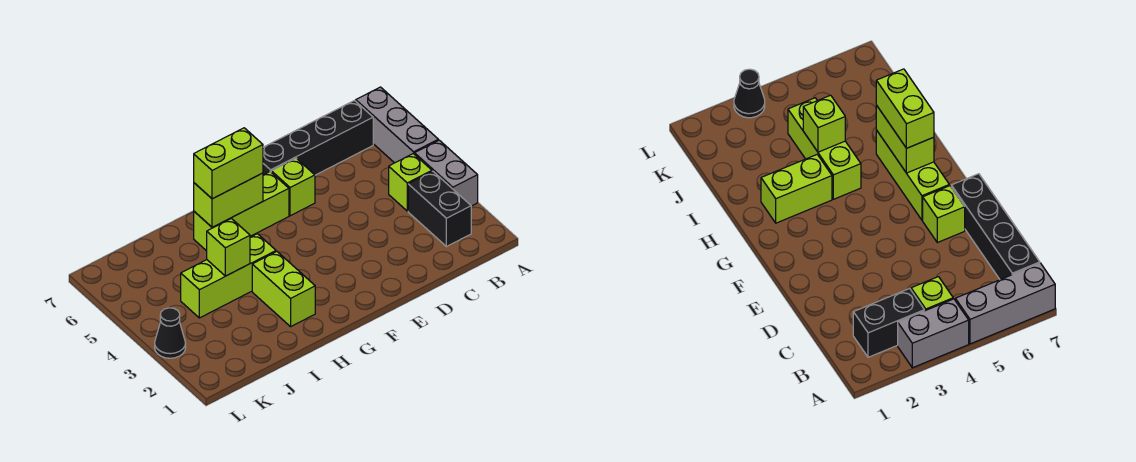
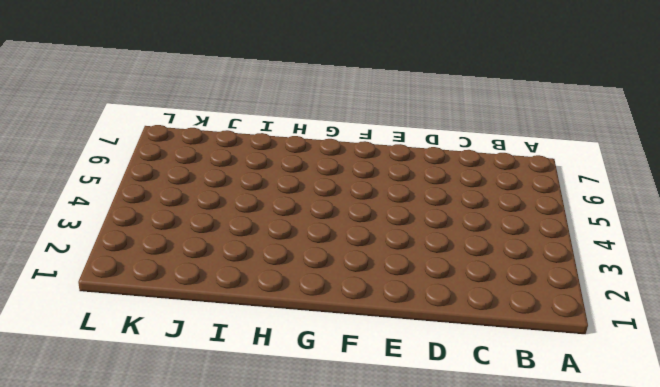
none -> grey brick A3:A4 level 1
none -> grey brick A5:A7 level 1
none -> black brick B2:B3 level 1

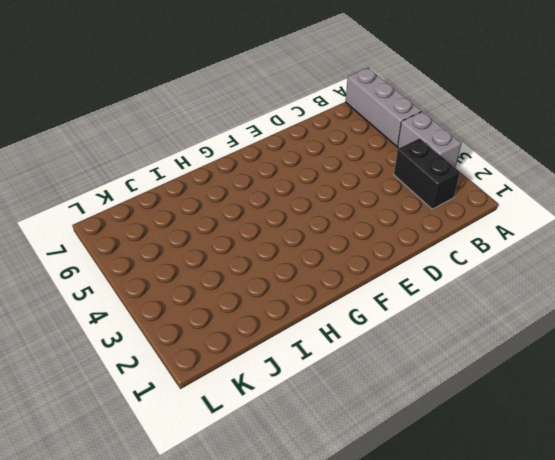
none -> lime brick B4 level 1
none -> black brick B7:E7 level 1
none -> lime brick E6 level 1

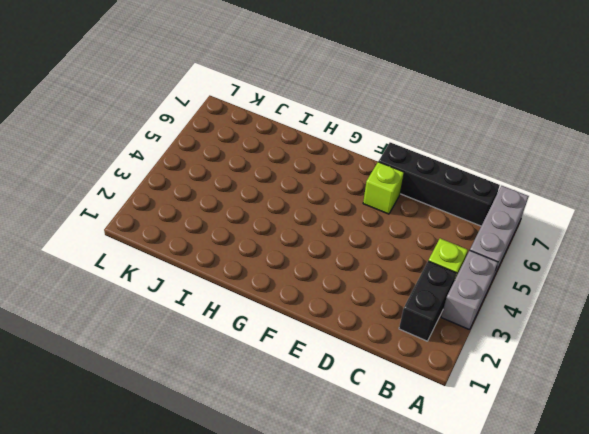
none -> lime brick F6:H6 level 1
none -> lime brick H2:H3 level 1
none -> lime brick H4:J4 level 1

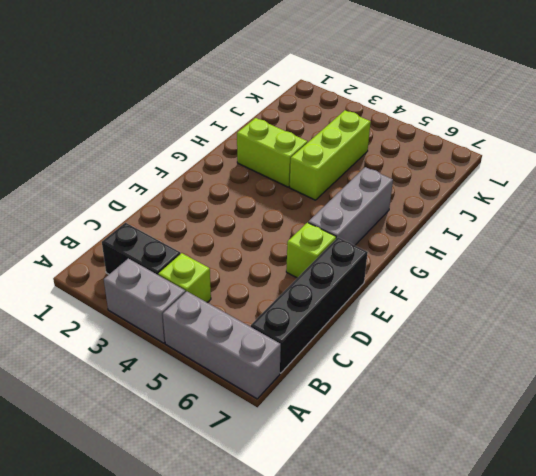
grey brick F6:H6 level 1 -> lime brick F6:H6 level 1
none -> black cone L3 level 1
none -> lime brick G6:H6 level 2
none -> lime brick I4 level 2

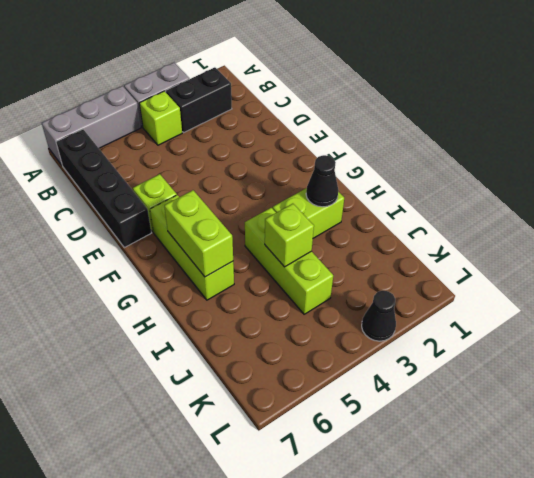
black cone H2 level 2 -> none
none -> lime brick G6:H6 level 3

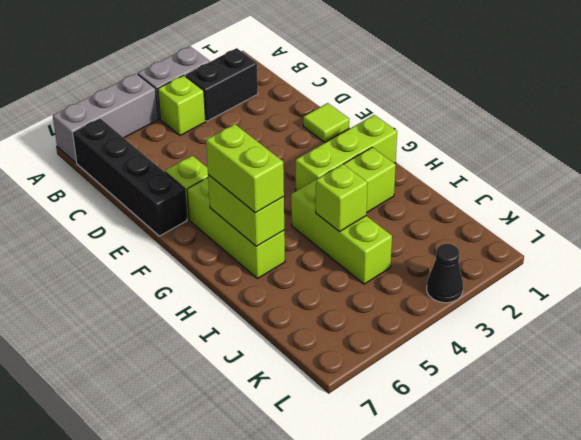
lime tile E1 level 1 -> none
lime brick G1:G3 level 1 -> none

